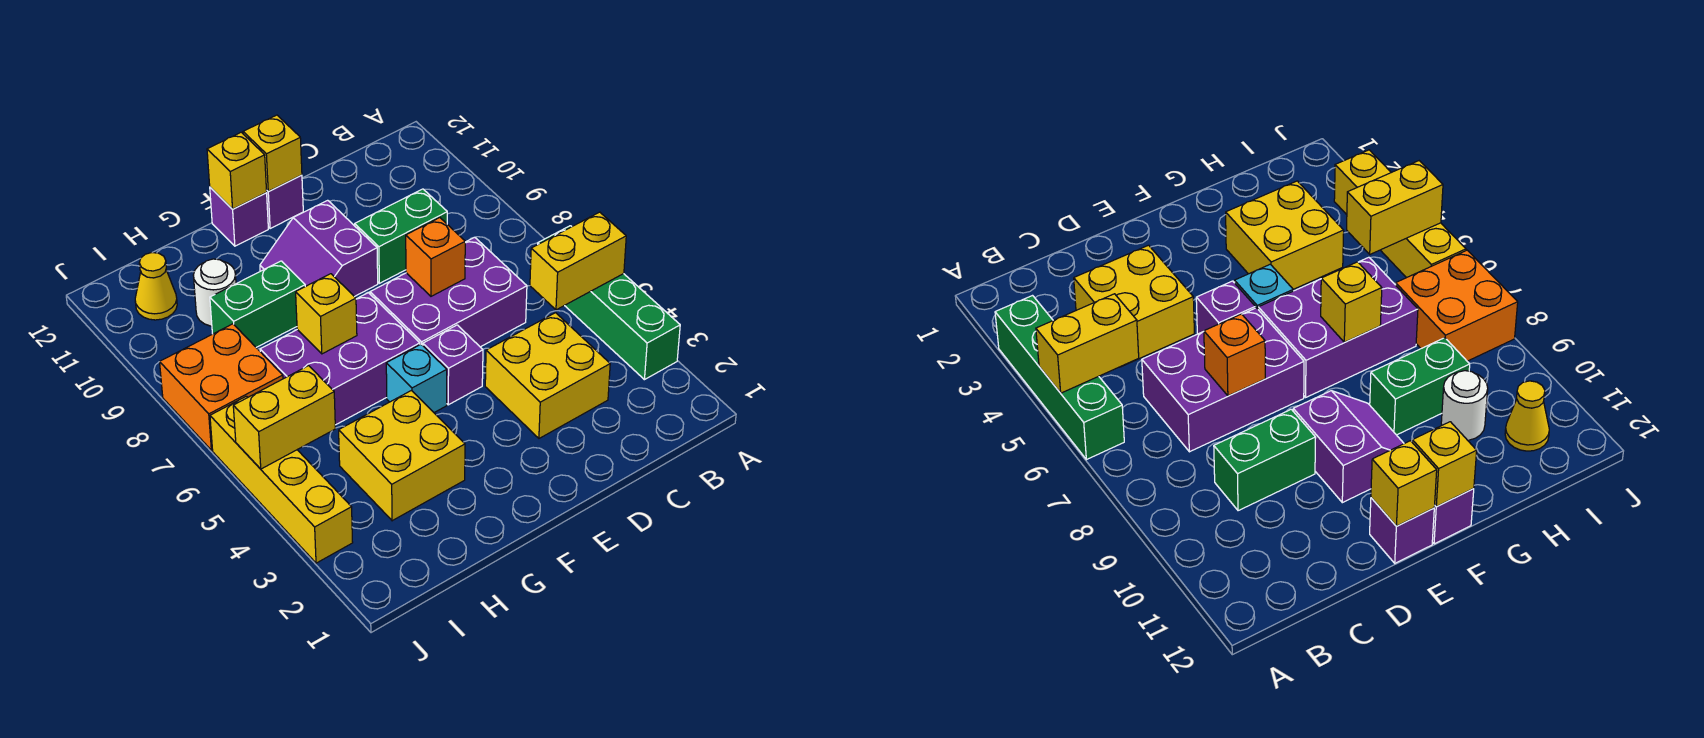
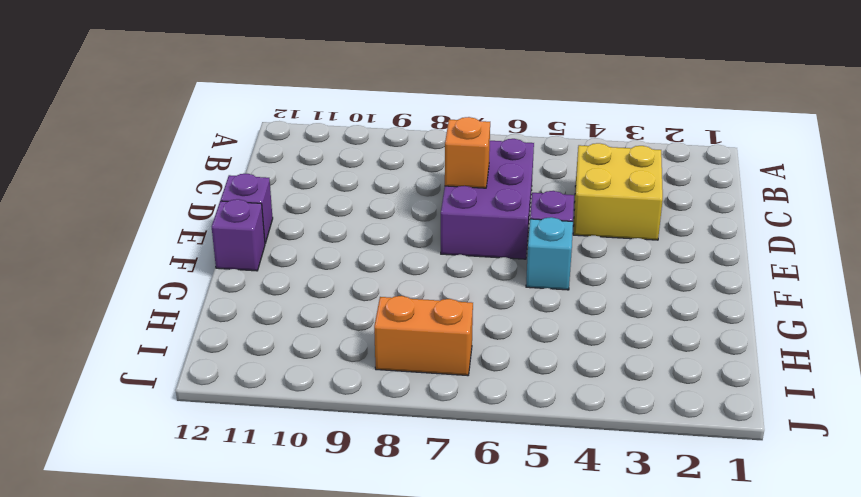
orange brick I7:I8 level 1 -> orange brick I7:J8 level 1
none -> green brick A3:A6 level 1
none -> green brick C9:D9 level 1
none -> purple slope E9:F10 level 1 top E

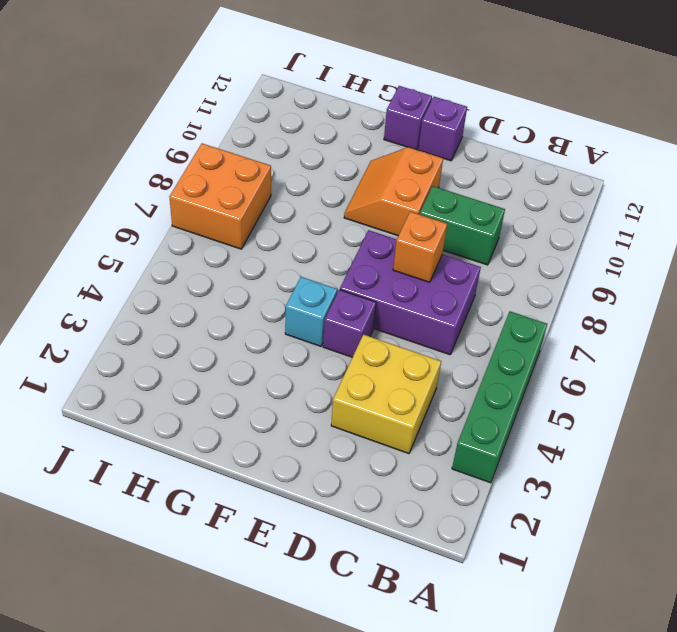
orange slope E9:F10 level 1 top E -> purple slope E9:F10 level 1 top E
none -> purple brick F6:H7 level 1
none -> yellow brick G3:H4 level 1
none -> green brick G9:H9 level 1

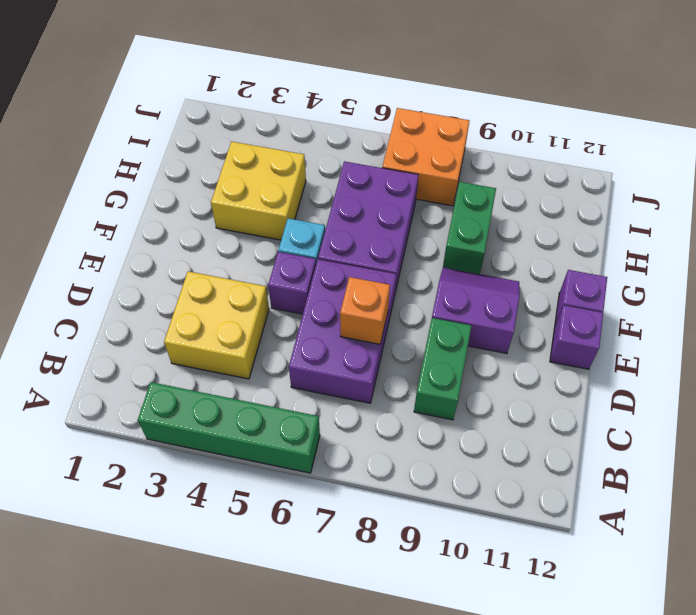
none -> white round brick H10 level 1
none -> yellow cone I11 level 1
none -> yellow brick J3:J6 level 1

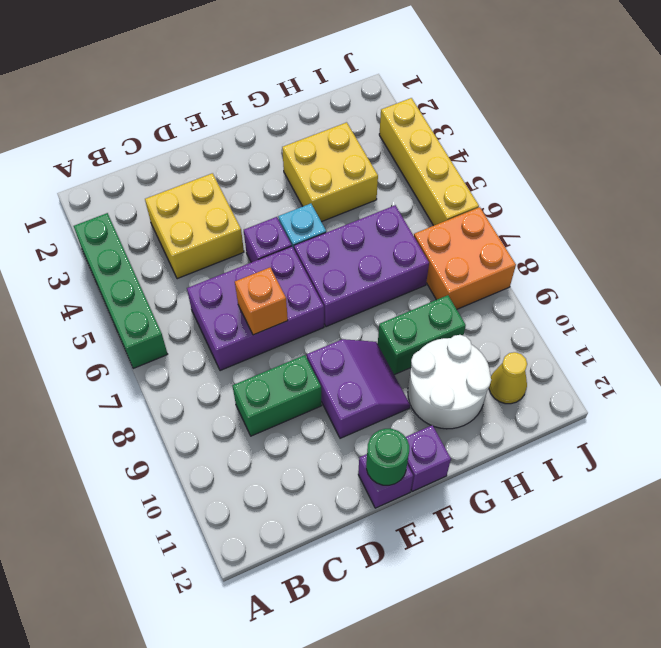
green round brick E12 level 2 -> yellow brick E12 level 2
white round brick G10:H11 level 1 -> white round brick H10 level 1
none -> yellow brick A5:B5 level 2
none -> yellow brick F12 level 2
none -> yellow brick G7 level 2

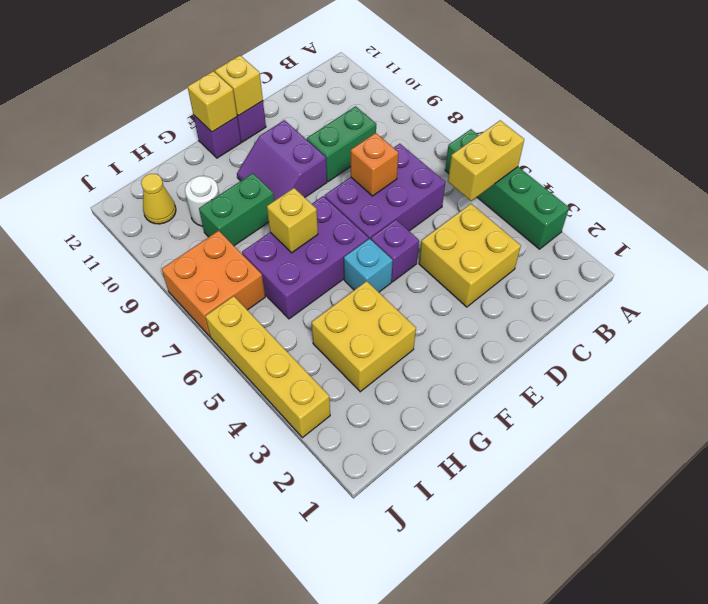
none -> yellow brick I5:J5 level 2

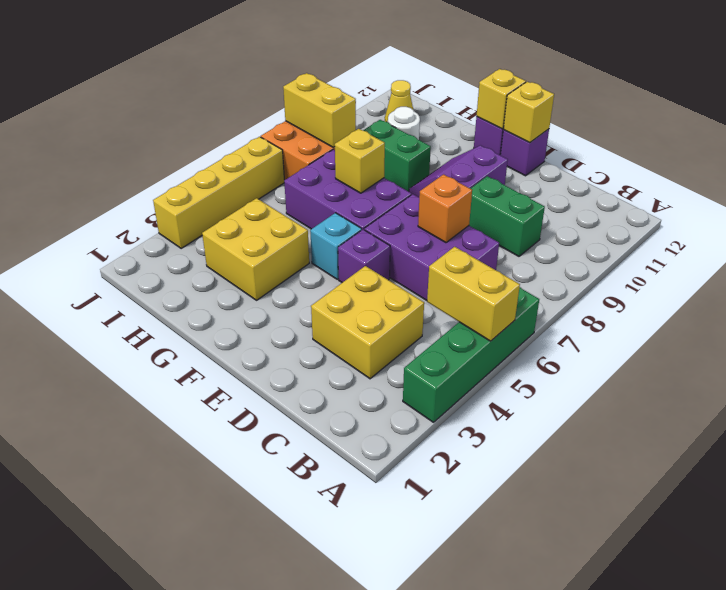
yellow brick I8:J8 level 2 -> yellow brick I5:J5 level 2

